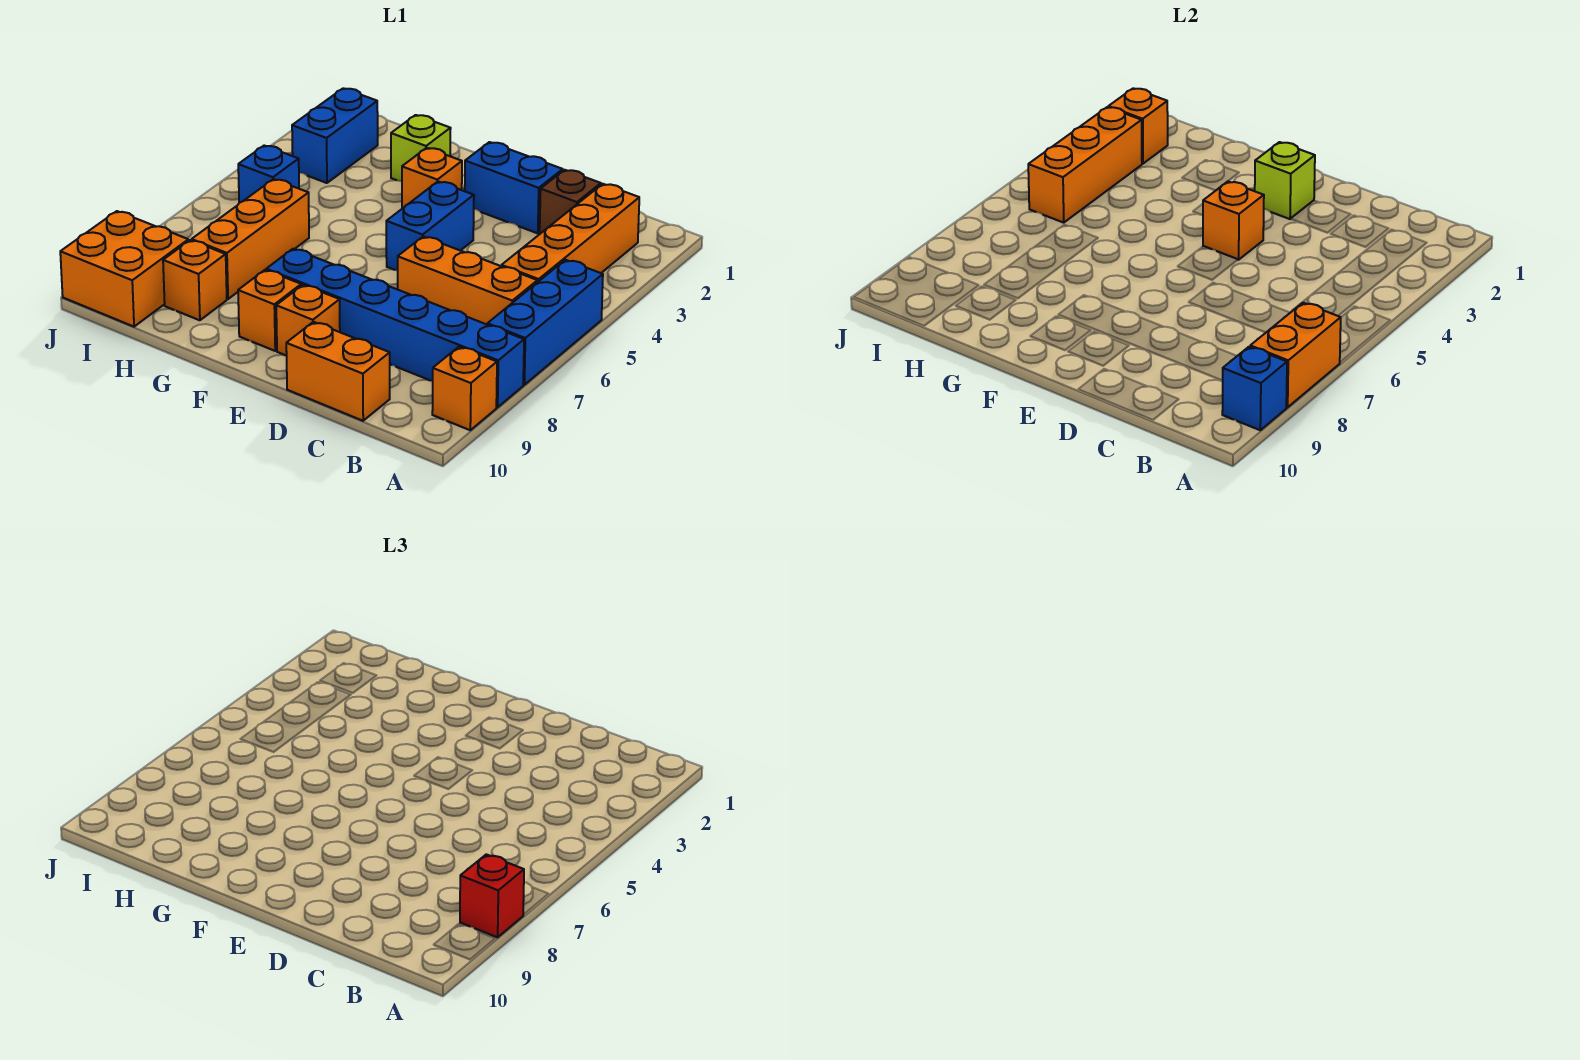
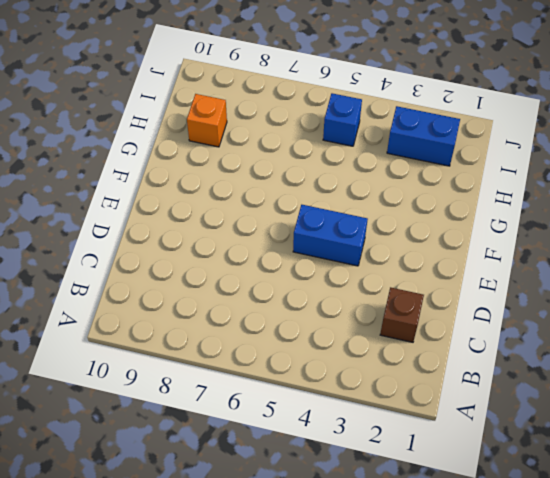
none -> blue brick A5:A7 level 1
none -> blue brick A8:F8 level 1
none -> orange brick A9 level 1

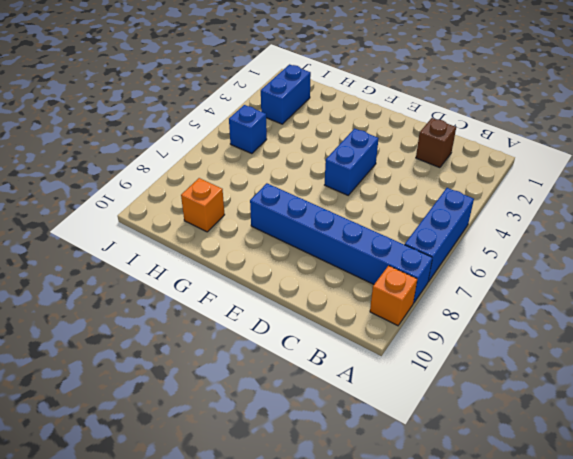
none -> orange brick B2:B5 level 1
none -> orange brick B6:D6 level 1
none -> orange brick C10:D10 level 1

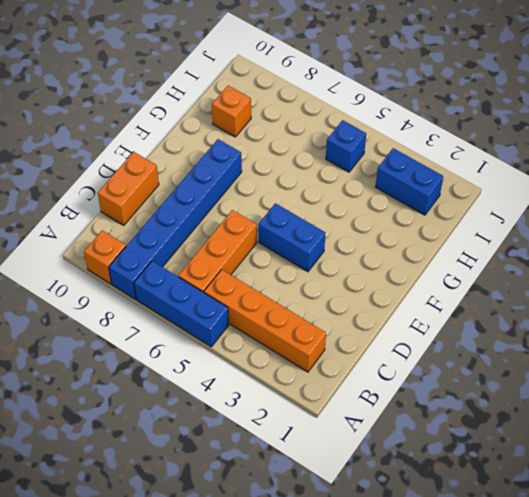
none -> brown brick C2 level 1
none -> blue brick D2:E2 level 1
none -> orange brick E9 level 1

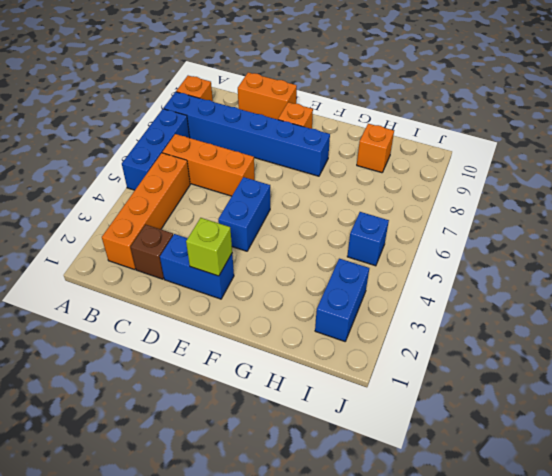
none -> orange brick F3 level 1
none -> orange brick F9 level 1
none -> lime brick G2 level 1

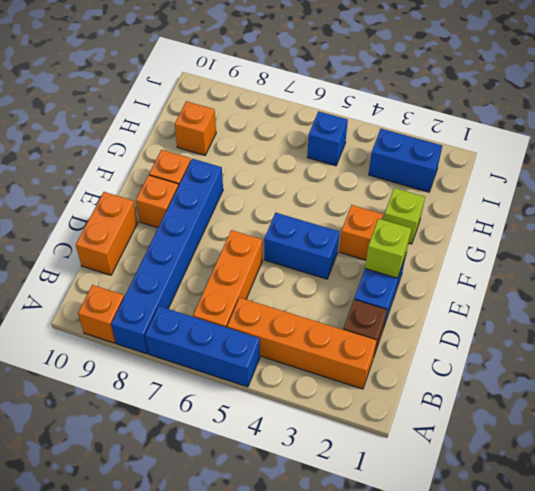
none -> orange brick H6:H8 level 1
none -> orange brick I9:J10 level 1
none -> orange brick A7:A8 level 2

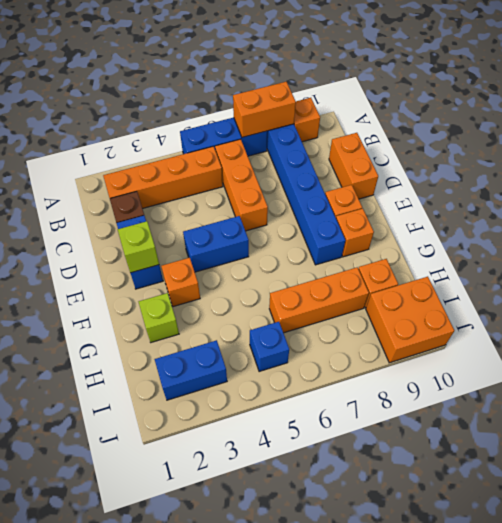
none -> blue brick A9 level 2
none -> orange brick E4 level 2
none -> orange brick I2 level 2

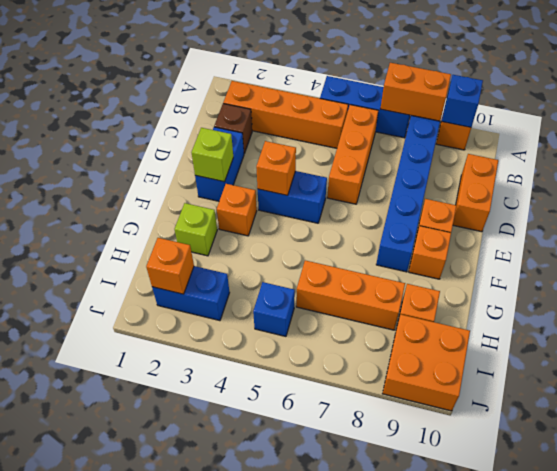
none -> orange brick I3:I5 level 2
none -> red brick A8 level 3

